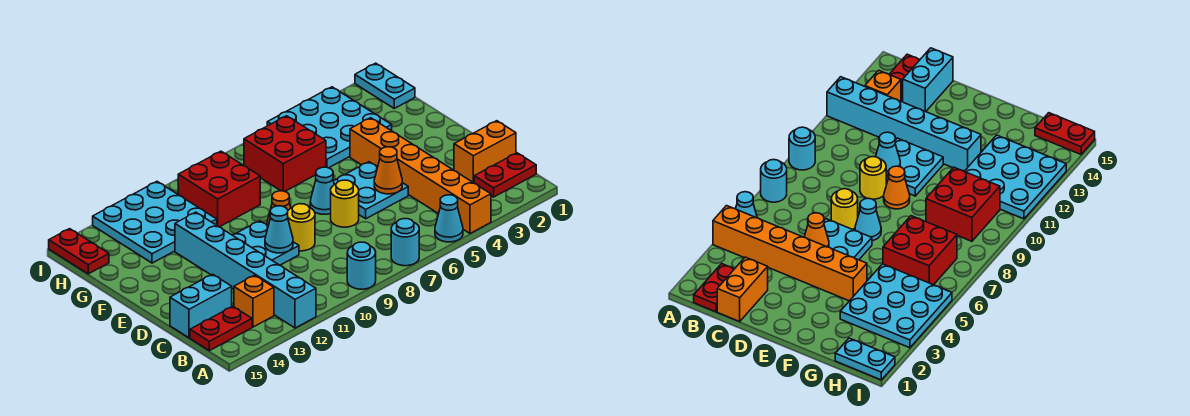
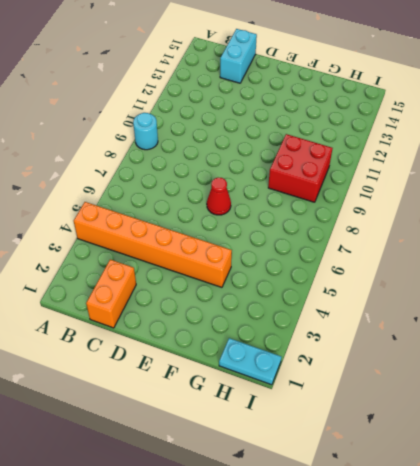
red cone E7 level 1 -> cyan cone E7 level 1
none -> cyan cone A5 level 1
none -> cyan round brick A7 level 1
none -> cyan brick A12:F12 level 1

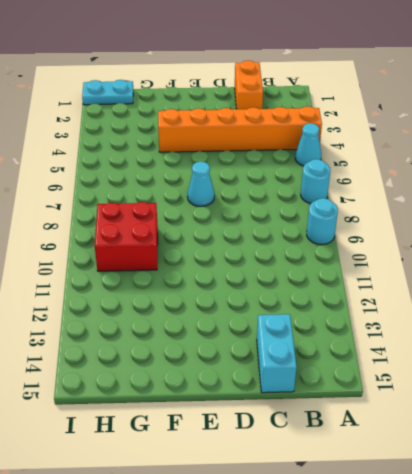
none -> cyan brick A12:F12 level 1
none -> red plate B1:B2 level 1
none -> orange brick B13 level 1

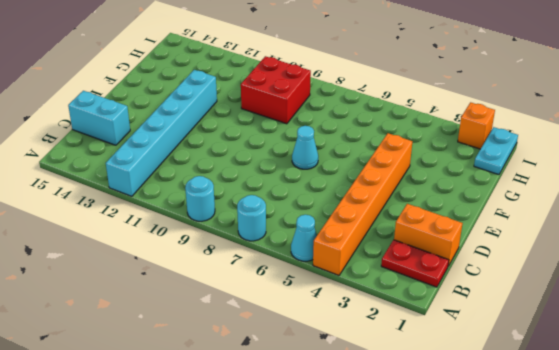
orange brick I2 level 1 -> orange brick B13 level 1
none -> red plate B14:B15 level 1
none -> cyan plate D5:E6 level 1
none -> yellow round brick D7 level 1

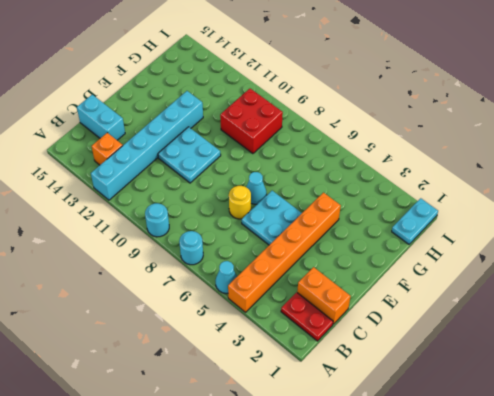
none -> red plate B14:B15 level 1
none -> yellow round brick D9 level 1
none -> orange cone E9 level 1

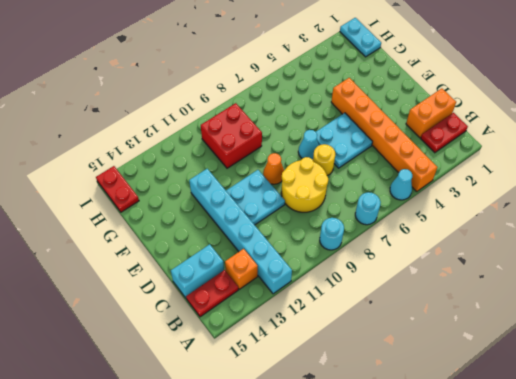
yellow round brick C8:D9 level 1 -> yellow round brick D9 level 1
none -> cyan plate G3:I5 level 1
none -> red brick G6:H7 level 1
none -> cyan plate G11:I13 level 1

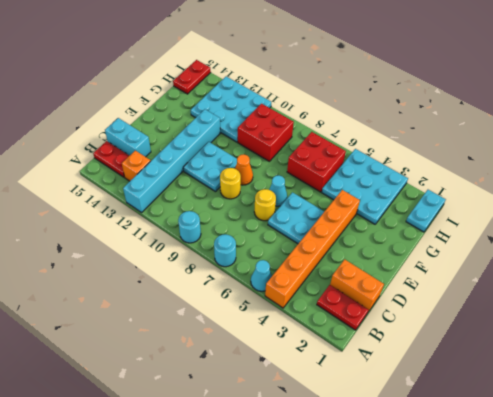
none -> orange cone D5 level 2
none -> cyan cone D10 level 2

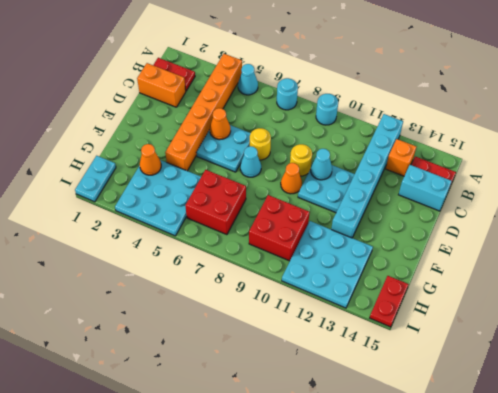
orange cone G3 level 2 -> none

